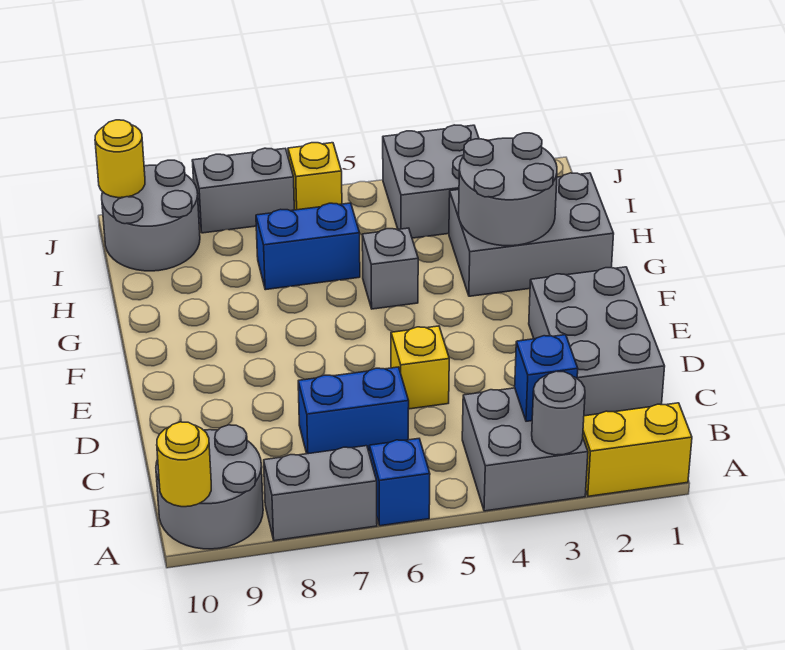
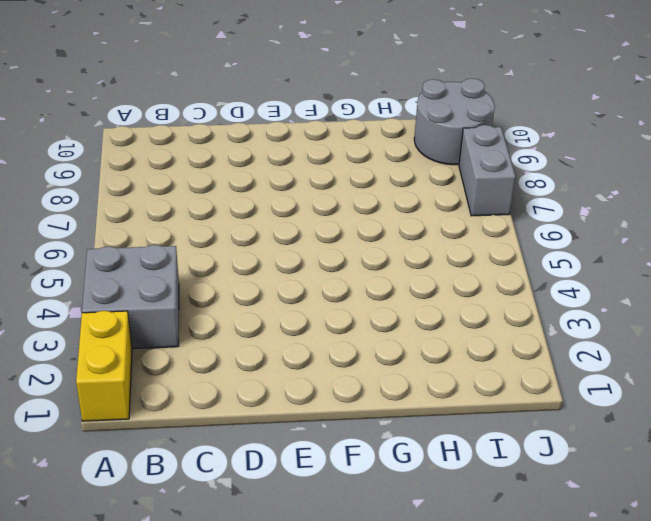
none -> blue brick A6 level 1
none -> grey brick A7:A8 level 1
none -> grey round brick A9:B10 level 1

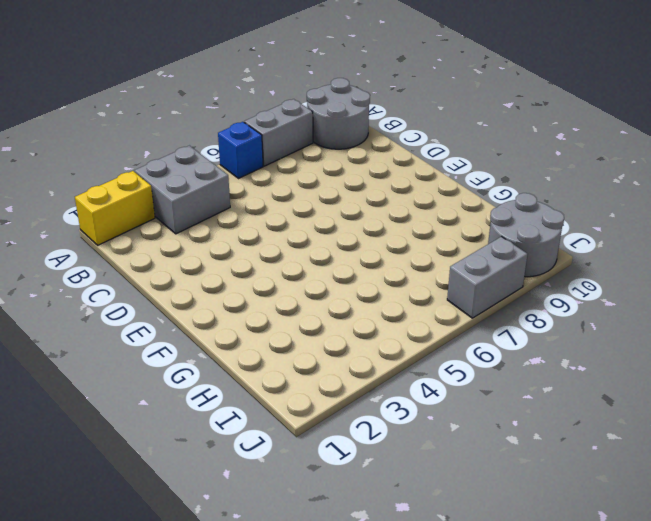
none -> grey brick C1:E2 level 1
none -> blue brick C6:C7 level 1
none -> yellow brick D5 level 1

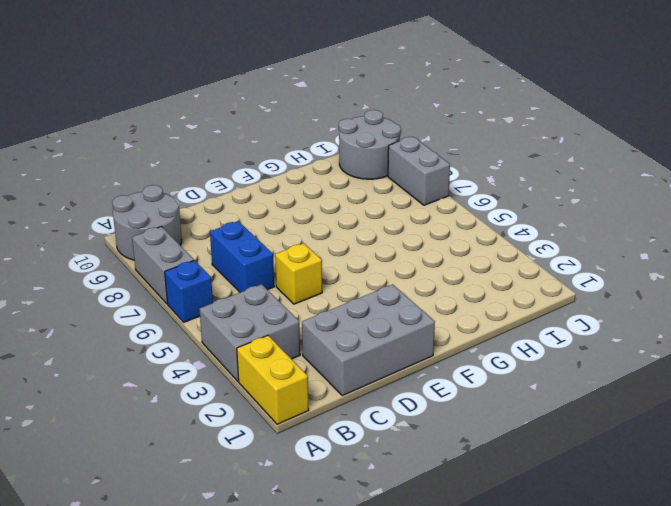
none -> grey brick G1:H3 level 1
none -> grey brick G5 level 1
none -> blue brick H6:H7 level 1

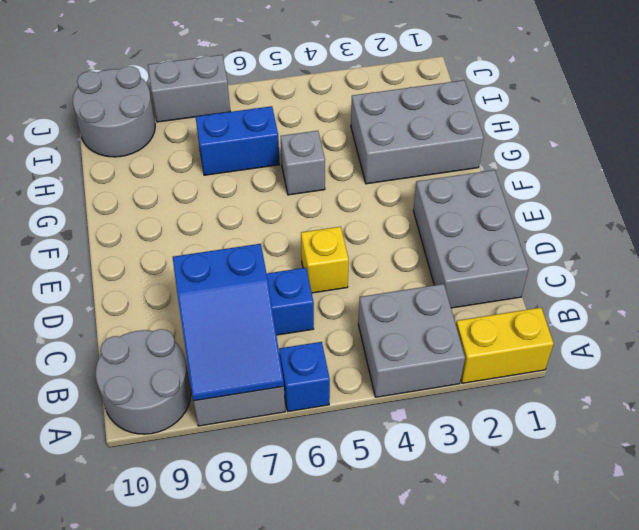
blue slope A7:C8 level 2 top C -> none
none -> grey brick I3:J4 level 1
none -> yellow brick J6 level 1
none -> grey round brick A3 level 2

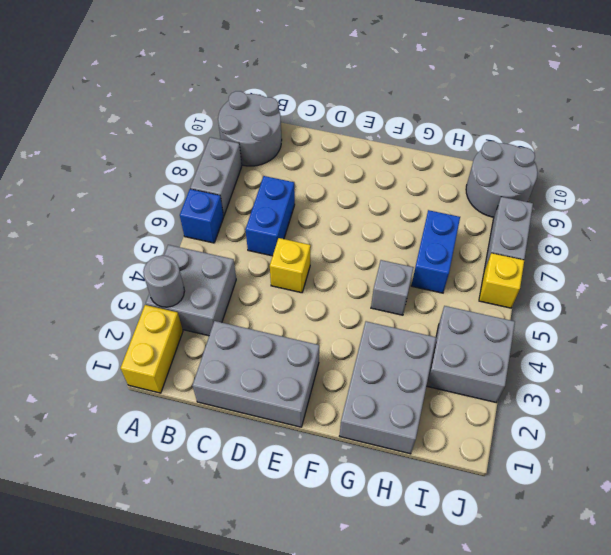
none -> yellow round brick A10 level 2
none -> blue brick B3 level 2
none -> grey round brick G2:H3 level 2

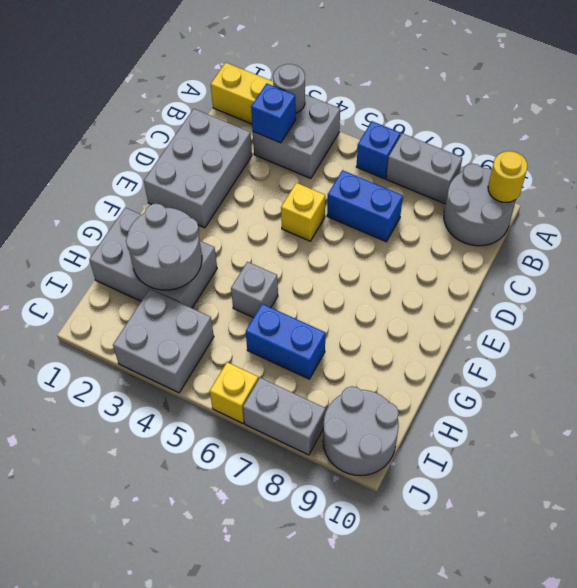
none -> yellow round brick J10 level 2

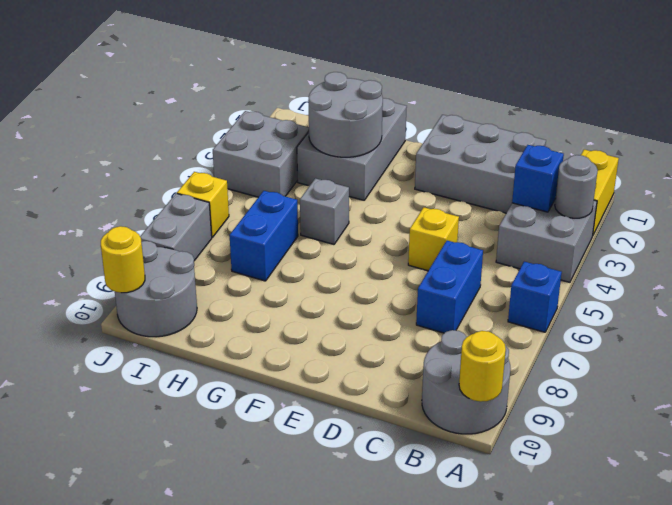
none -> grey brick A7:A8 level 1

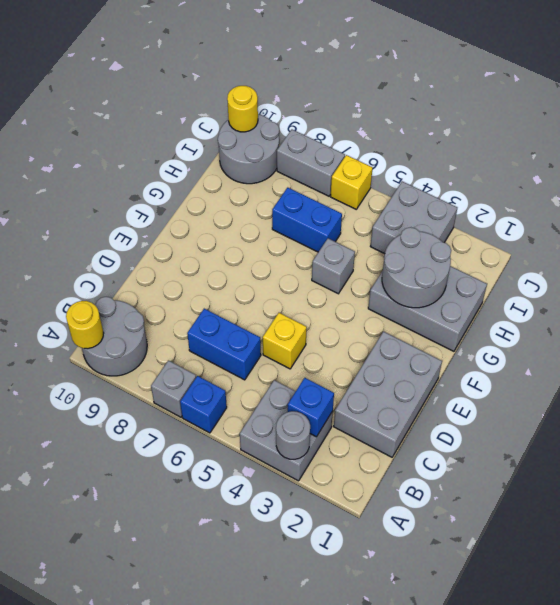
grey brick A7 level 1 -> grey brick A7:A8 level 1
none -> yellow brick A1:A2 level 1

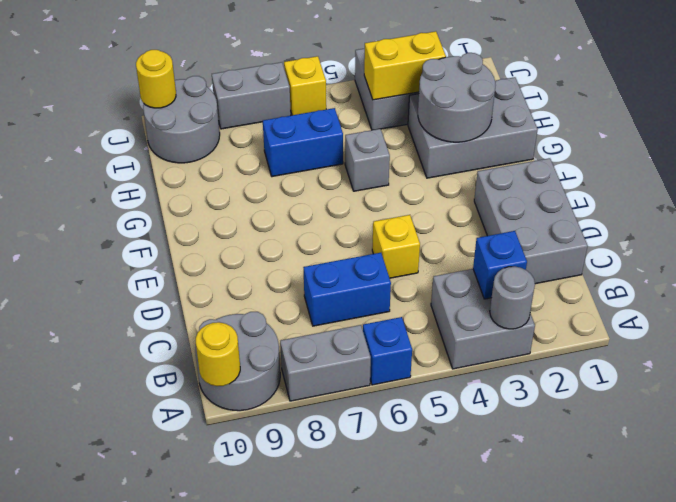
yellow brick I3:I4 level 2 -> yellow brick A1:A2 level 1

